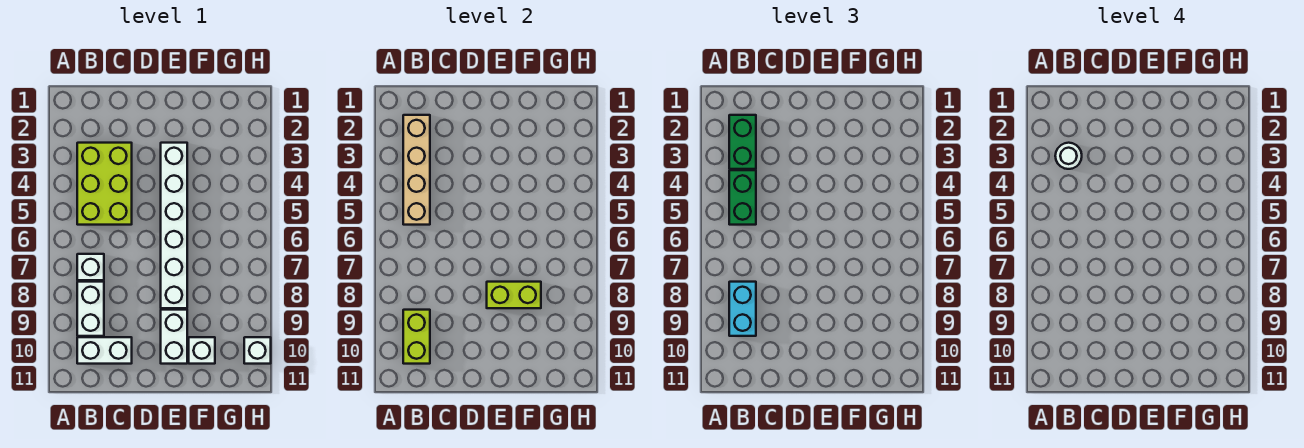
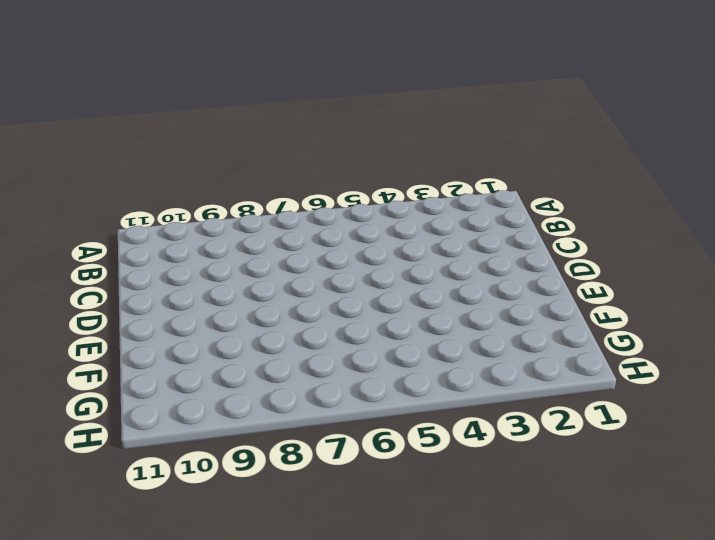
none -> lime brick B3:C5 level 1
none -> white brick B7 level 1
none -> white brick B8:B9 level 1

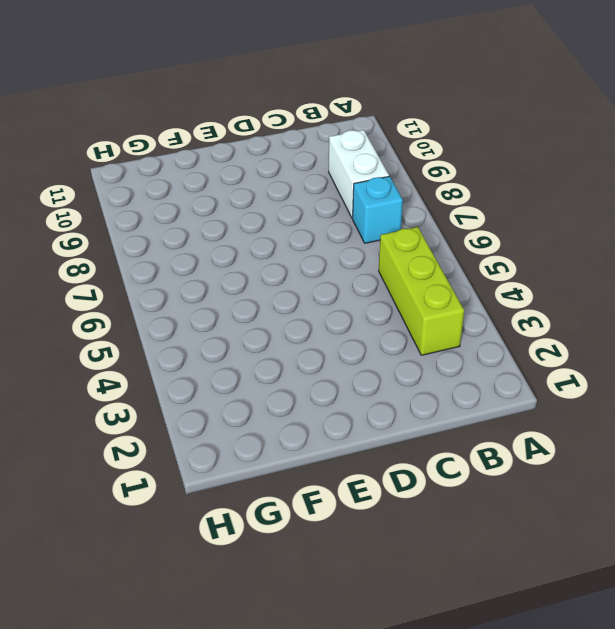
lime brick B3:B5 level 1 -> lime brick B3:C5 level 1
cyan brick B7 level 1 -> white brick B7 level 1
none -> white brick B10:C10 level 1
none -> white brick E3:E8 level 1
none -> white brick E9:E10 level 1

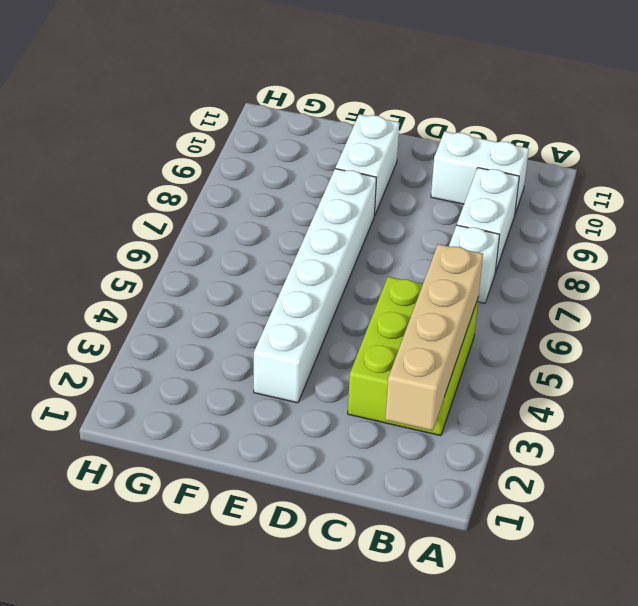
none -> white brick F10 level 1
none -> white brick H10 level 1
none -> lime brick B9:B10 level 2

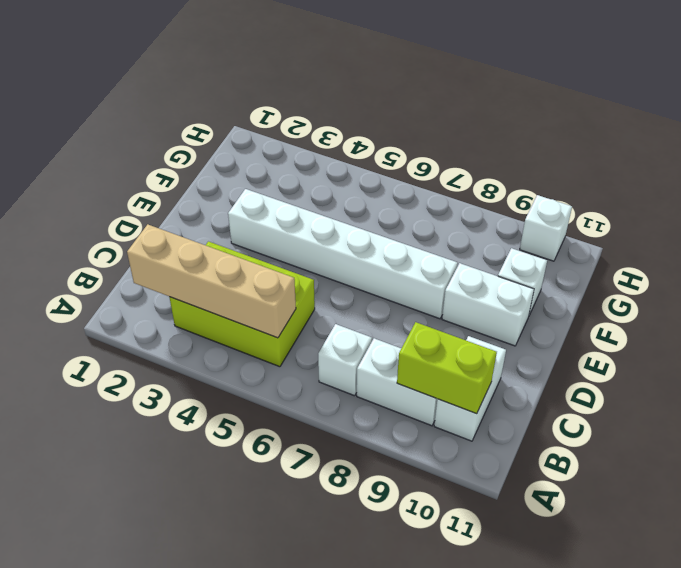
none -> lime brick E8:F8 level 2
none -> green brick B2:B3 level 3
none -> green brick B4:B5 level 3

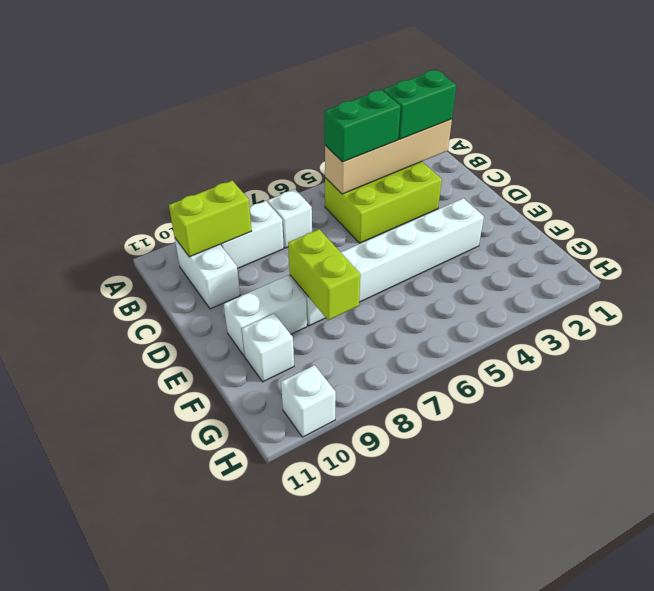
none -> cyan brick B8:B9 level 3
none -> white round brick B3 level 4

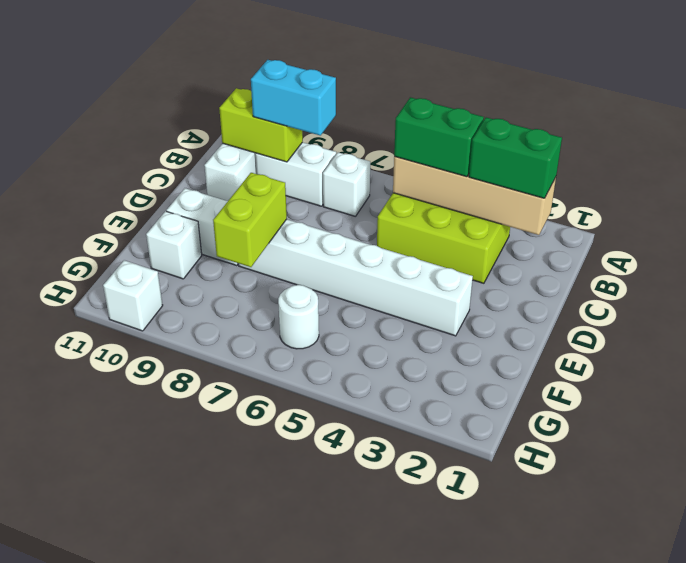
white round brick G6 level 1 -> white round brick B3 level 4

